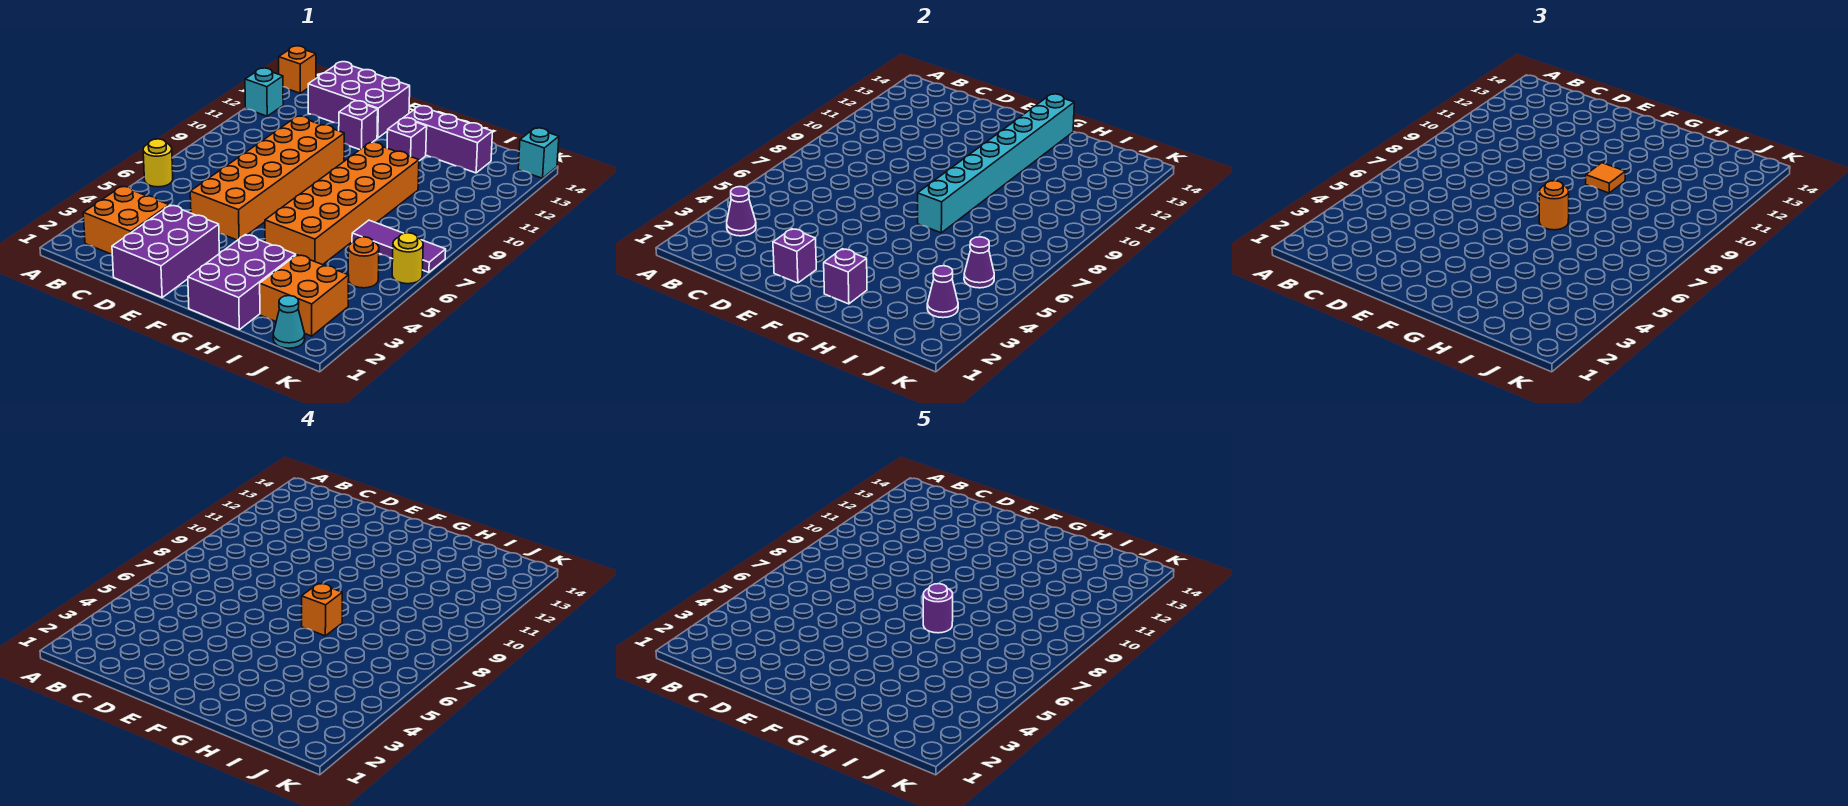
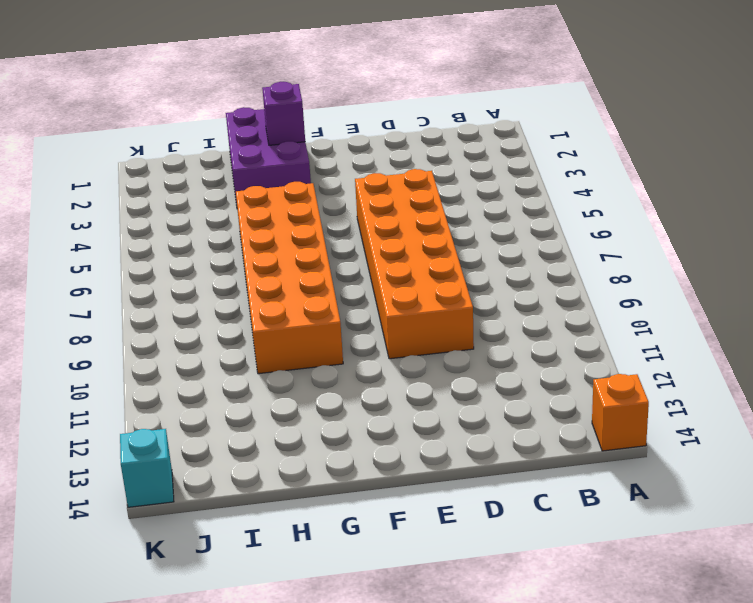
none -> yellow round brick A6 level 1
none -> cyan brick A12 level 1
none -> orange brick B2:C3 level 1

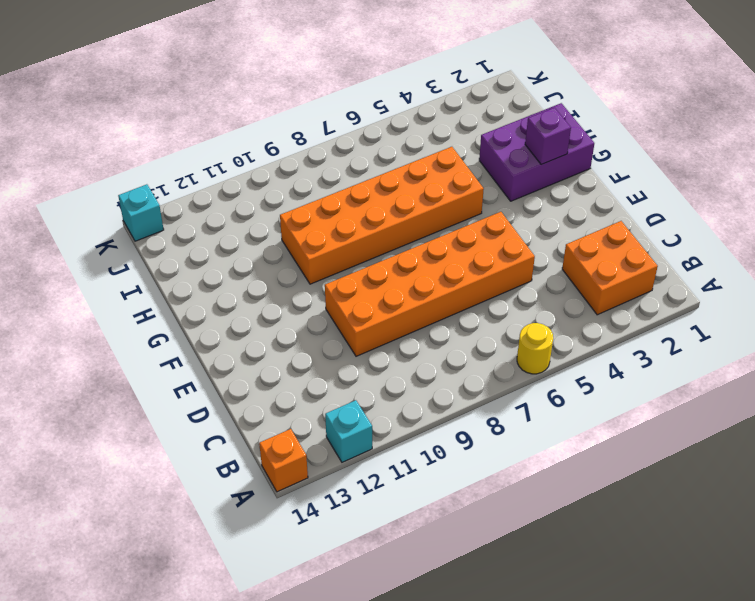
none -> purple brick C13:E14 level 1
none -> purple brick D1:E3 level 1
none -> purple brick E12 level 1

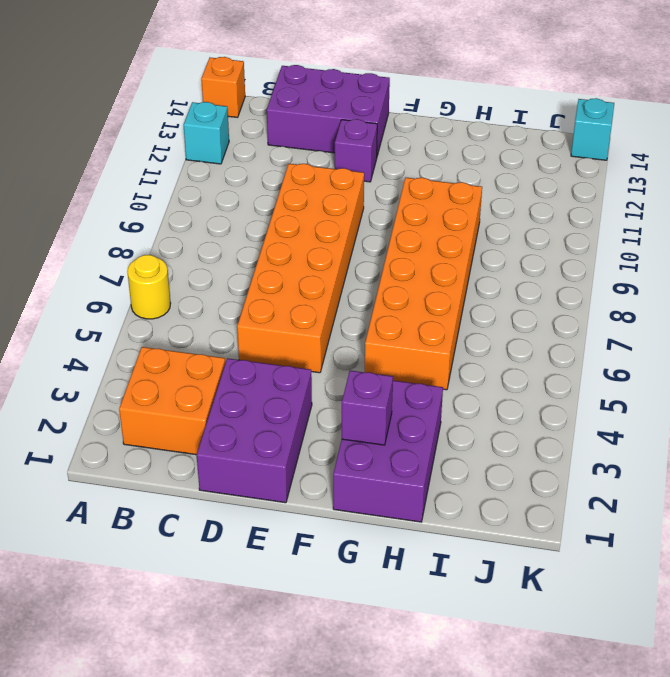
none -> purple brick G12 level 1
none -> purple brick G13:I13 level 1
none -> orange brick I2:J3 level 1

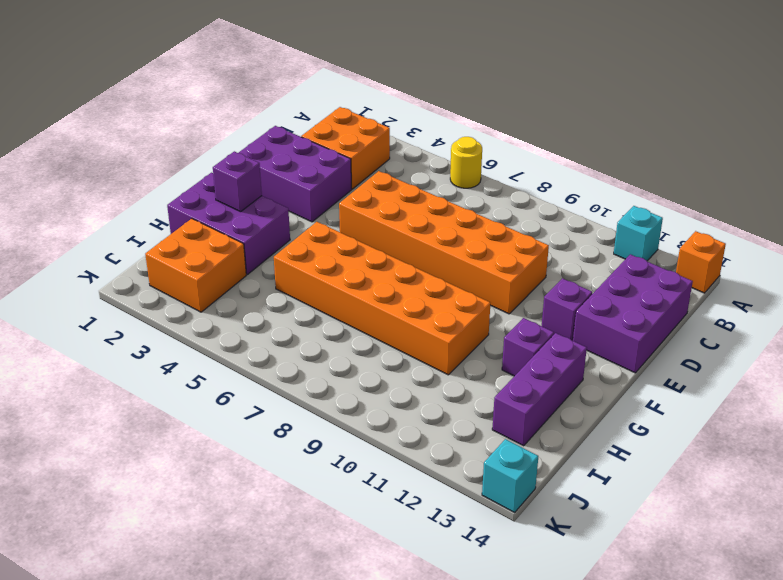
none -> purple tile I7:K7 level 1
none -> cyan cone J1 level 1
none -> orange round brick J5 level 1

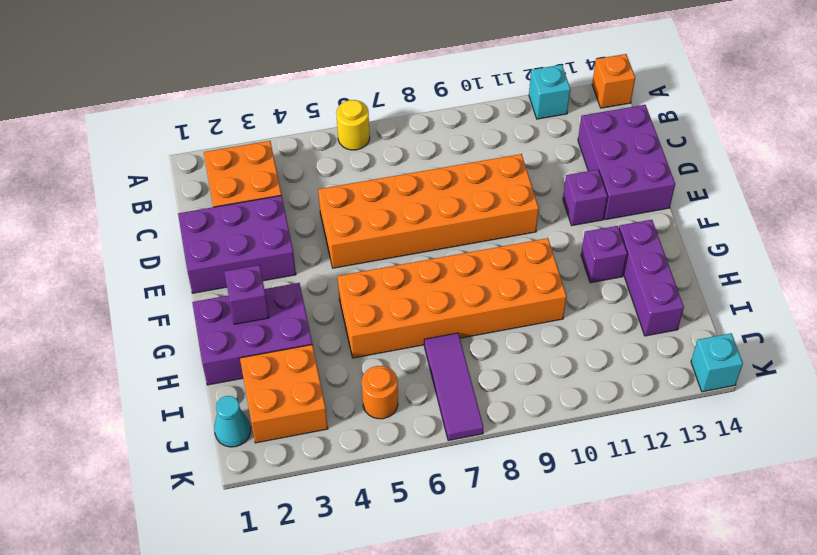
none -> yellow round brick K6 level 1
none -> purple cone B3 level 2
none -> purple brick E2 level 2

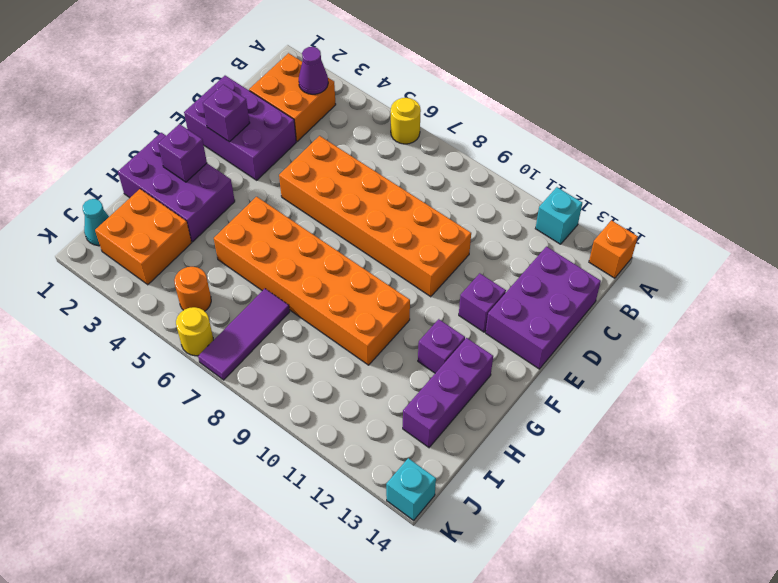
none -> cyan brick G7:G14 level 2
none -> purple cone J3 level 2
none -> purple cone J5 level 2

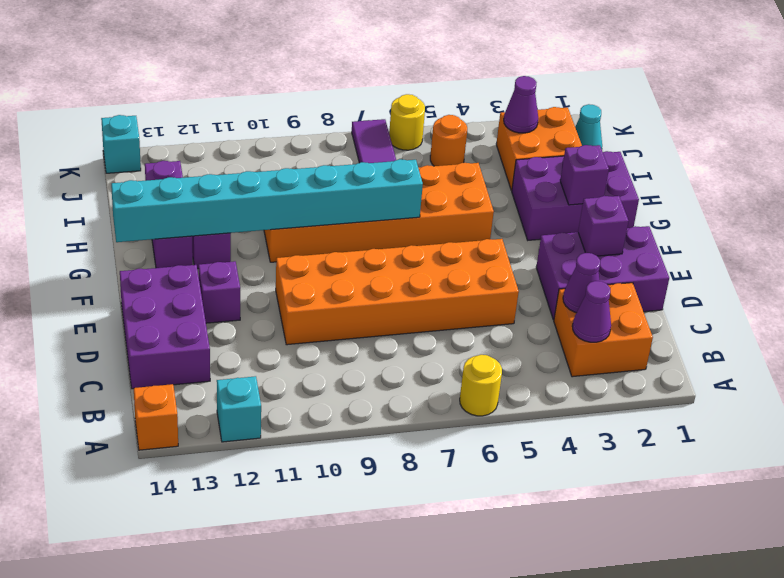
purple cone C3 level 2 -> purple cone J5 level 2
none -> orange round brick G7 level 3
none -> orange tile G10 level 3
none -> orange brick G7 level 4

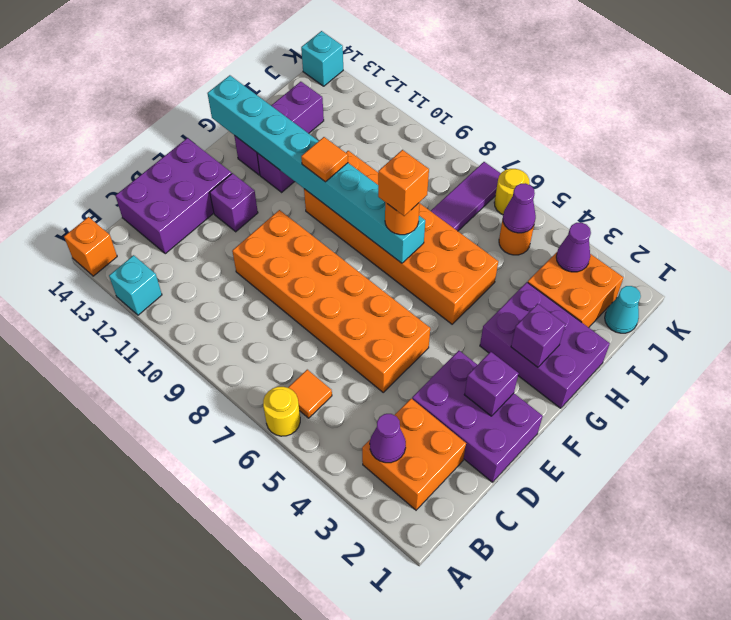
orange tile B6 level 1 -> none
none -> purple round brick G7 level 5

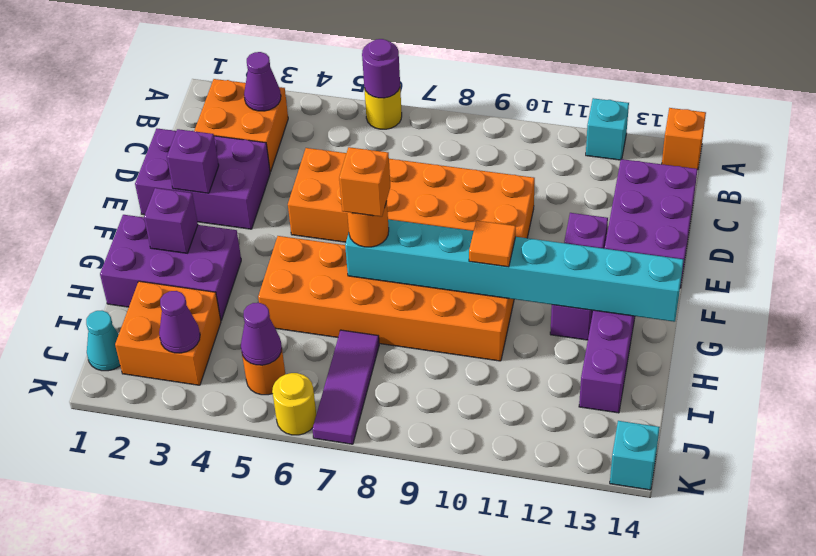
purple round brick A6 level 2 -> purple round brick G7 level 5

